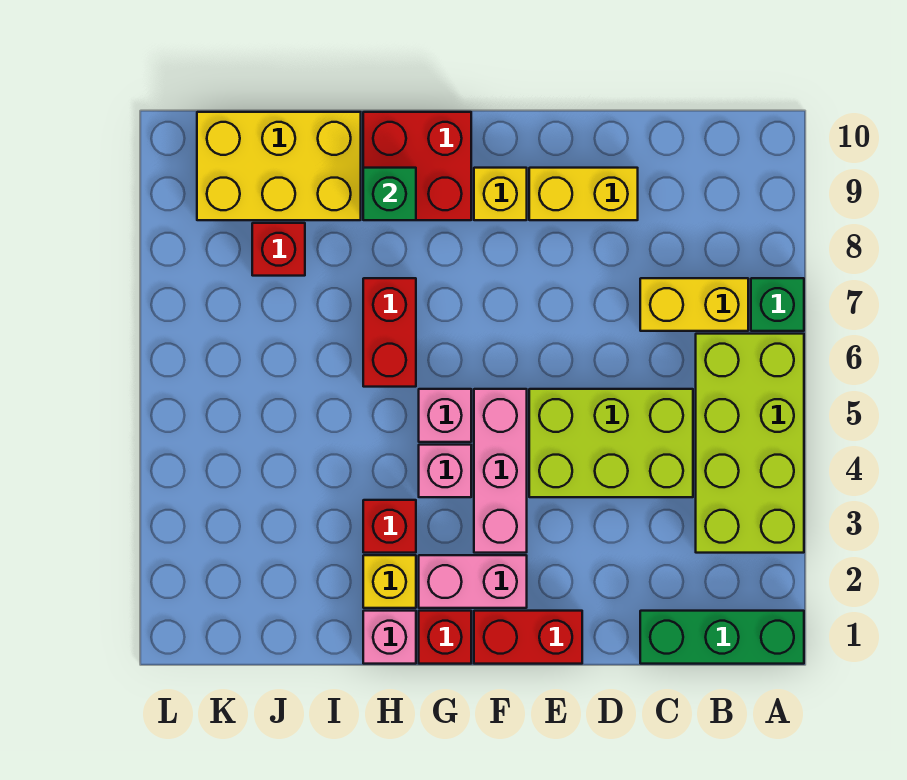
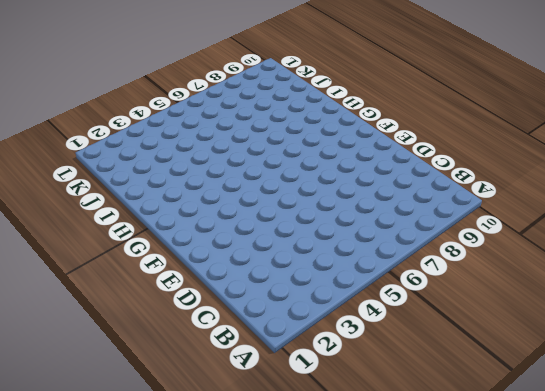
none -> green brick A1:C1 level 1
none -> lime brick A3:B6 level 1
none -> green brick A7 level 1

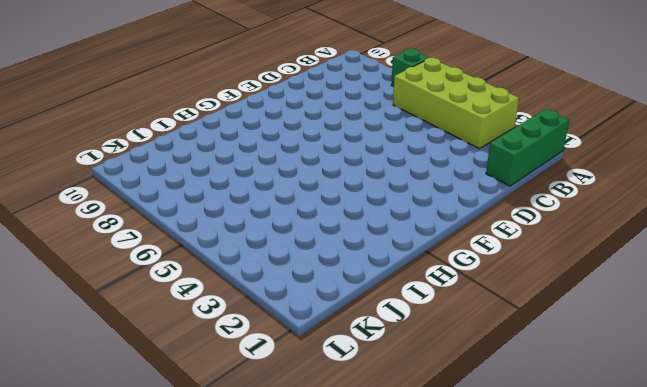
none -> yellow brick B7:C7 level 1
none -> lime brick C4:E5 level 1
none -> yellow brick D9:E9 level 1

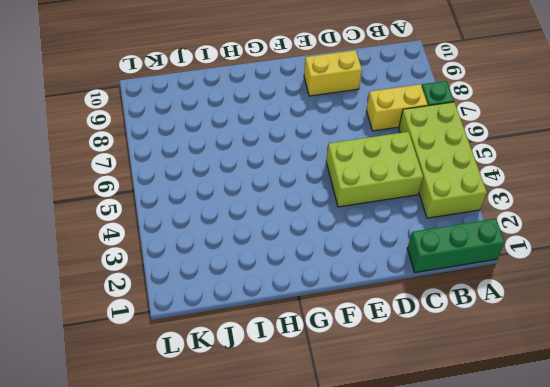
none -> red brick E1:F1 level 1
none -> pink brick F2:G2 level 1
none -> pink brick F3:F5 level 1

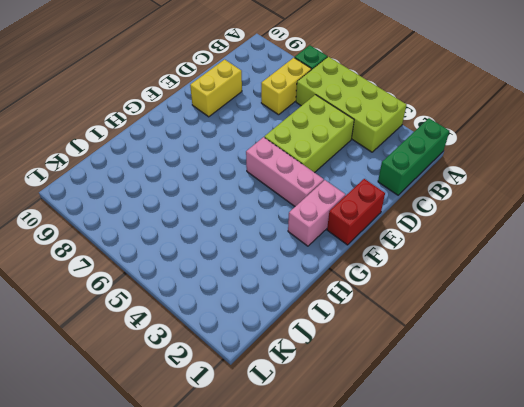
none -> yellow brick F9 level 1
none -> red brick G1 level 1
none -> pink brick G4 level 1

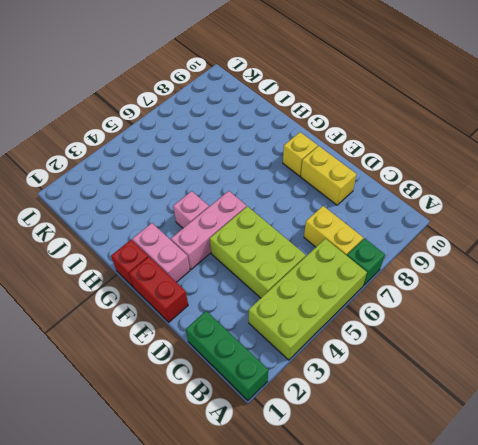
none -> pink brick G5 level 1
none -> red brick G9:H10 level 1
none -> pink brick H1 level 1

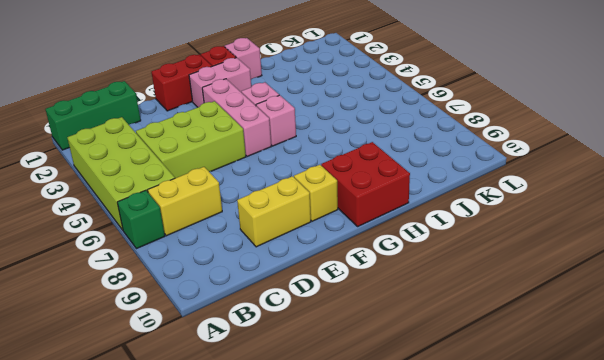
none -> yellow brick H2 level 1
none -> red brick H3 level 1
none -> red brick H6:H7 level 1

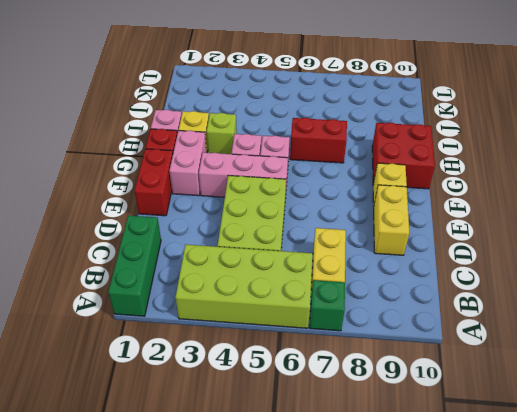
lime brick H3 level 1 -> red brick H3 level 1
none -> yellow brick I9:K10 level 1
none -> red brick J8 level 1
none -> green brick H9 level 2

